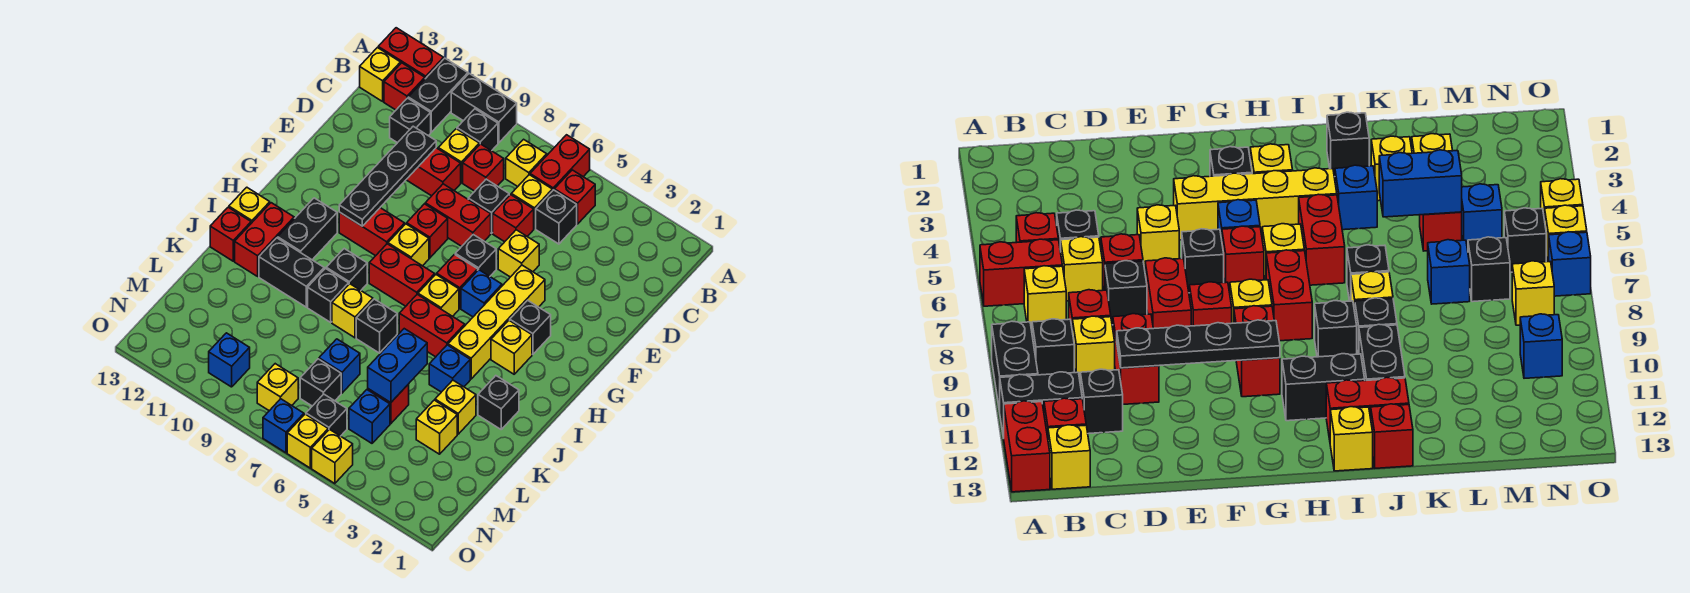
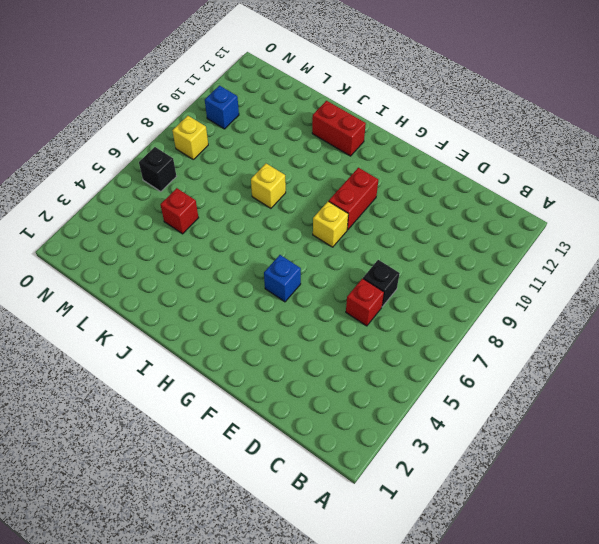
none -> red brick A6:B6 level 1
none -> black brick A9:A10 level 1
none -> black brick A11:B11 level 1
none -> red brick A12:A13 level 1

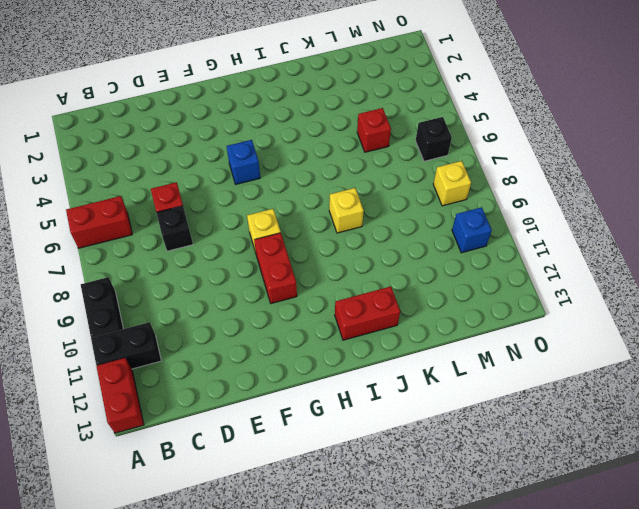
none -> red brick B5 level 1
none -> yellow brick B7 level 1
none -> black brick B9 level 1
none -> red brick B12 level 1

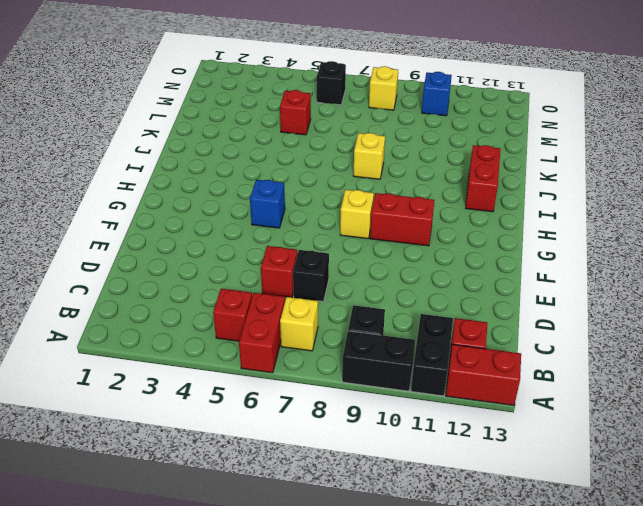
none -> yellow brick B13 level 1
none -> black brick C5 level 1
none -> yellow brick C6 level 1
none -> red brick C8 level 1

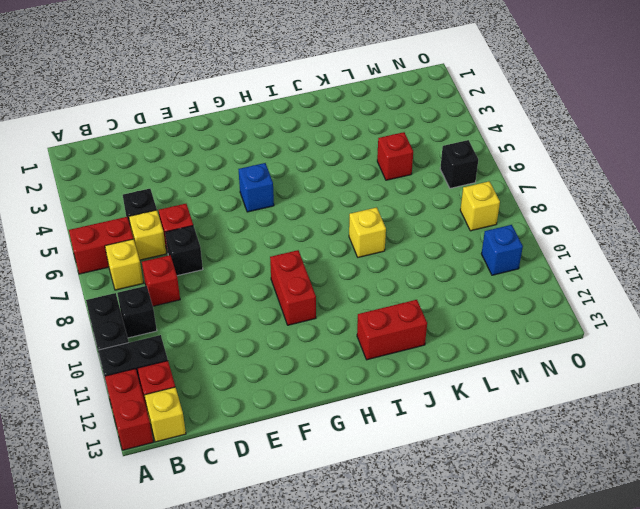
none -> red brick B5 level 1
none -> yellow brick C9 level 1
none -> black brick C11 level 1
none -> red brick D9:D10 level 1

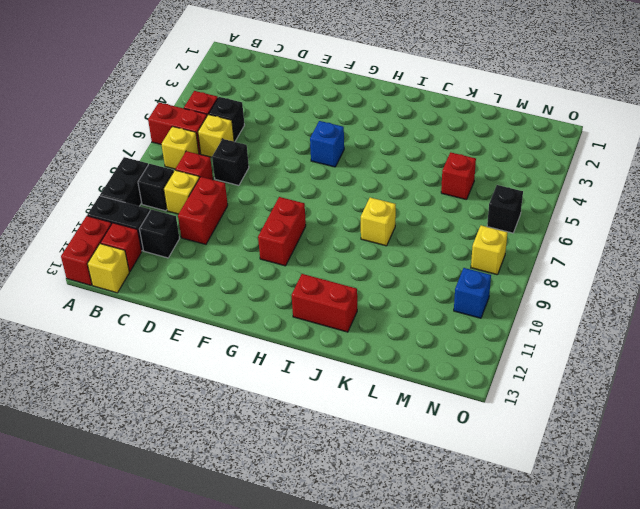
none -> red brick D6 level 1
none -> yellow brick E5 level 1
none -> red brick E7:E8 level 1
none -> yellow brick F4:I4 level 1

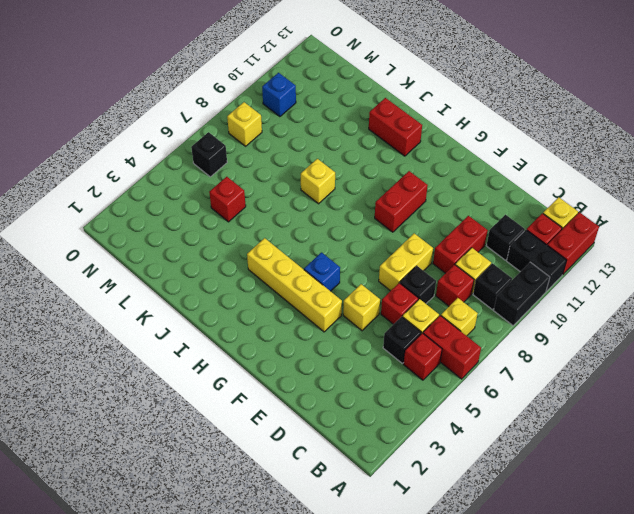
yellow brick E7:E8 level 1 -> red brick E7:E8 level 1
none -> black brick F6 level 1
none -> red brick F8 level 1
none -> black brick G3 level 1
none -> red brick G6 level 1

